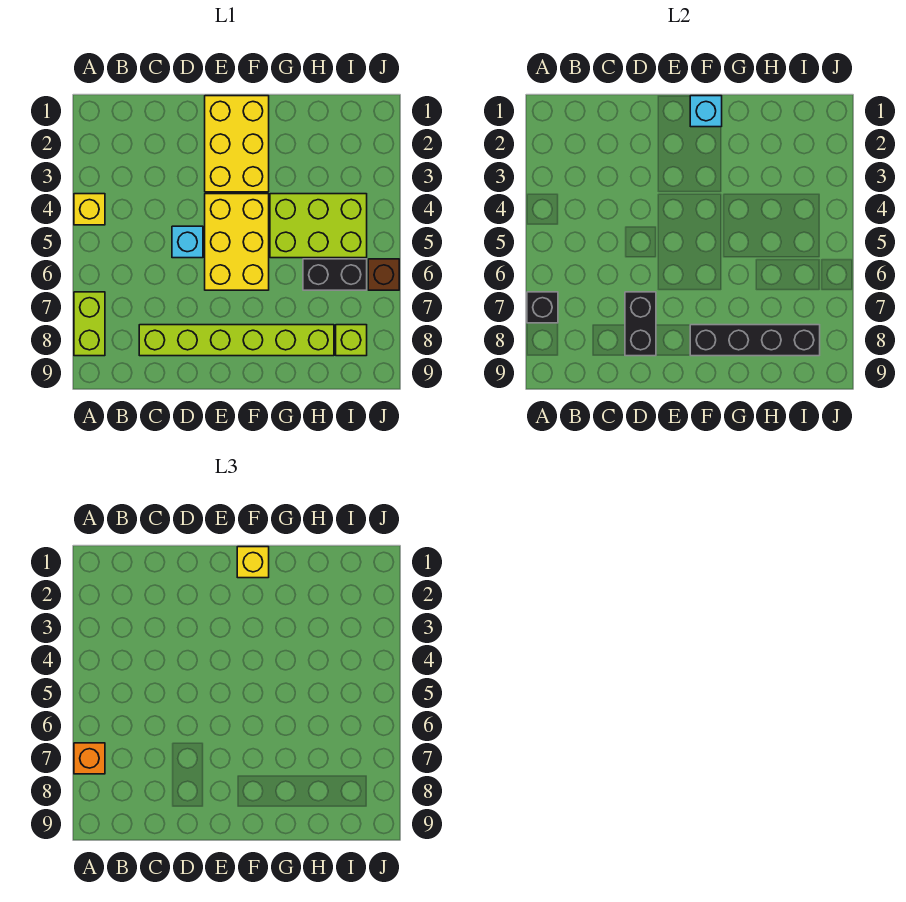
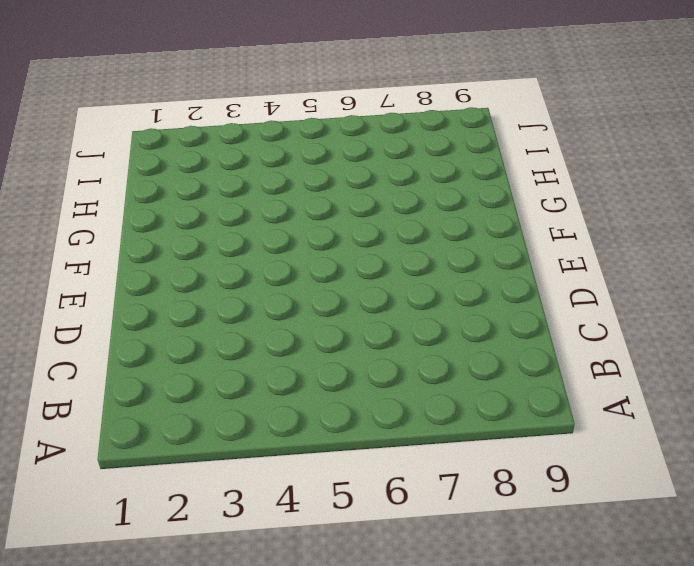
none -> yellow brick A4 level 1
none -> lime brick A7:A8 level 1
none -> lime brick C8:H8 level 1

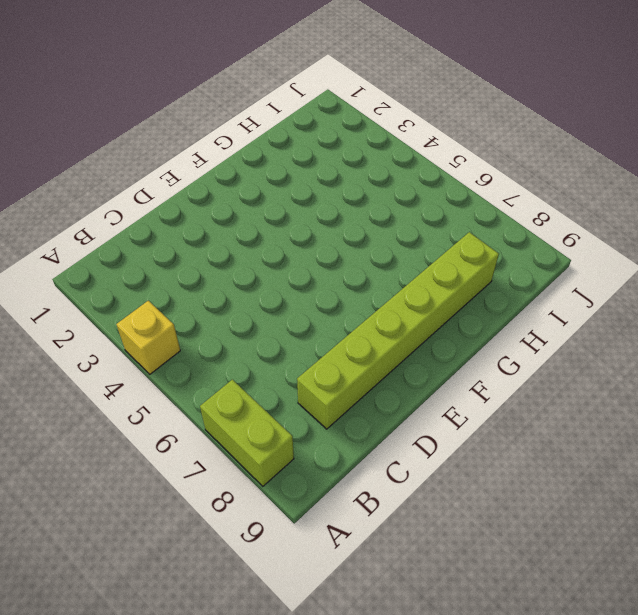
none -> cyan brick D5 level 1
none -> yellow brick E1:F3 level 1
none -> yellow brick E4:F6 level 1

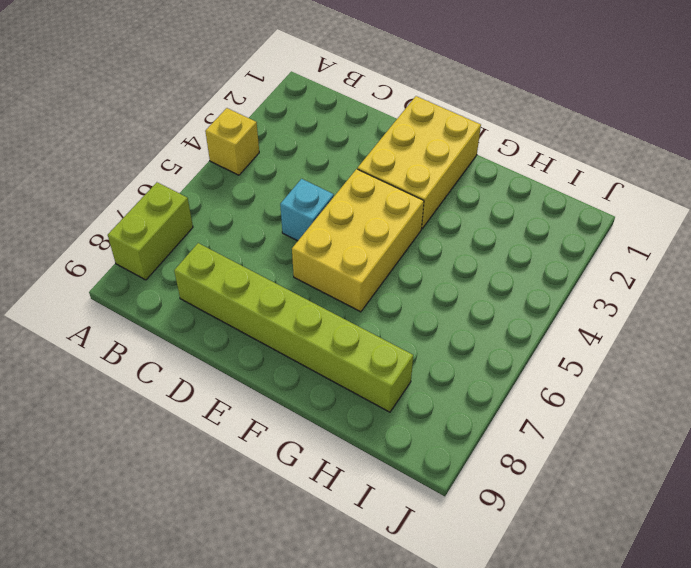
none -> lime brick G4:I5 level 1
none -> black brick H6:I6 level 1
none -> lime brick I8 level 1

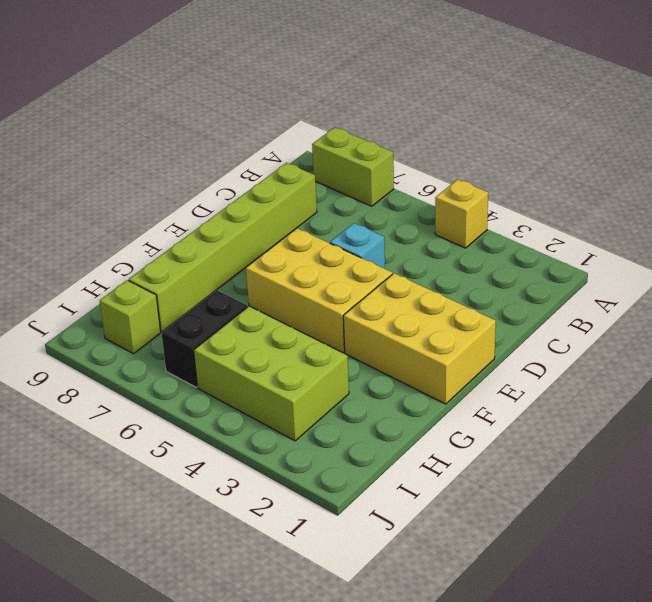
lime brick H3:I5 level 1 -> lime brick G4:I5 level 1
none -> brown brick J6 level 1
none -> black brick A7 level 2
none -> black brick D7:D8 level 2

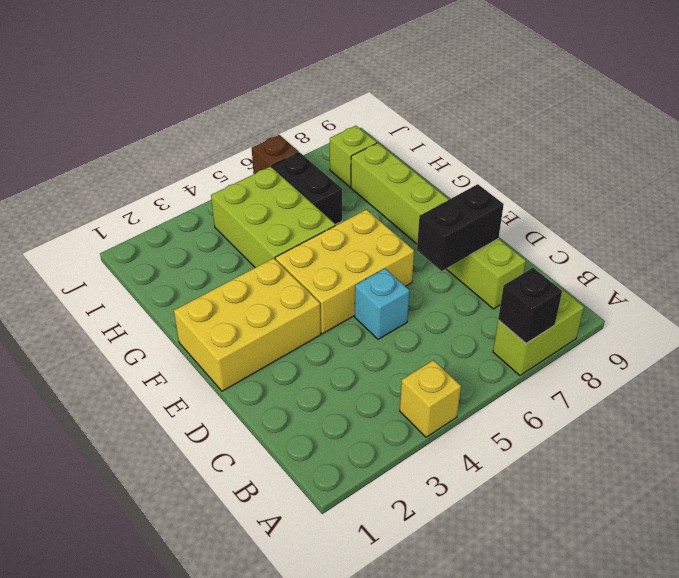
none -> cyan brick F1 level 2
none -> black brick F8:I8 level 2
none -> orange brick A7 level 3

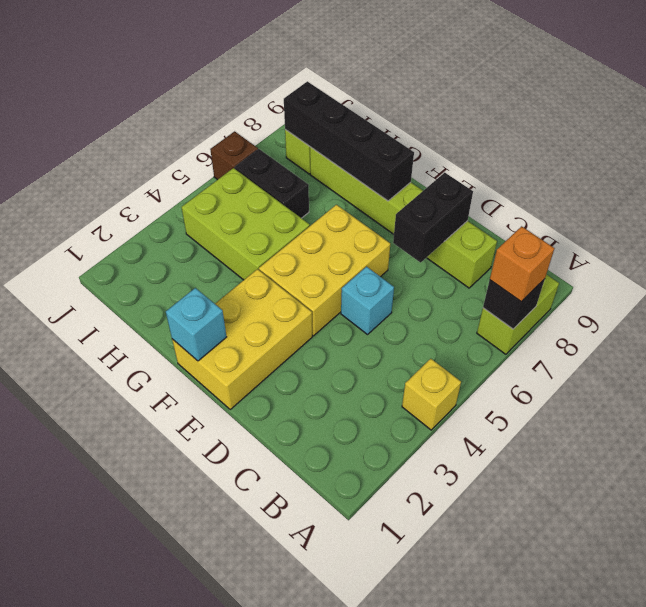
none -> yellow brick F1 level 3

